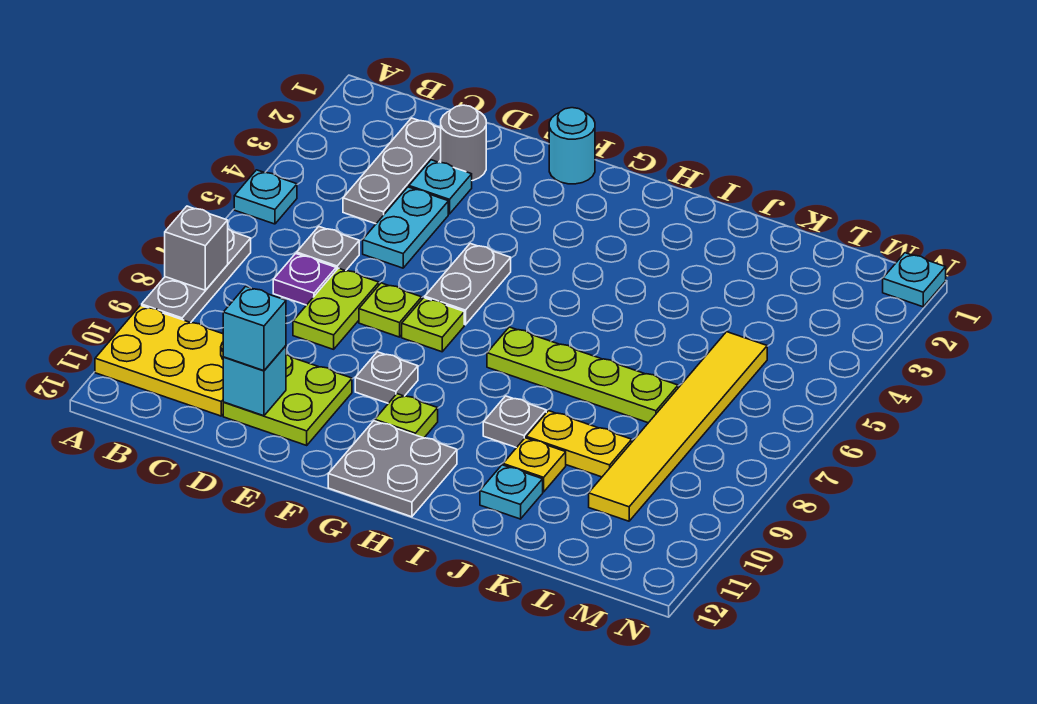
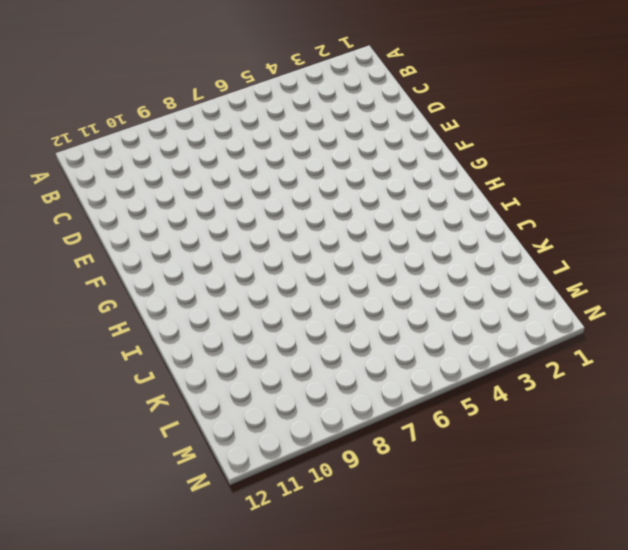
none -> cyan plate A5 level 1
none -> grey plate A7:A9 level 1
none -> yellow plate A10:C11 level 1

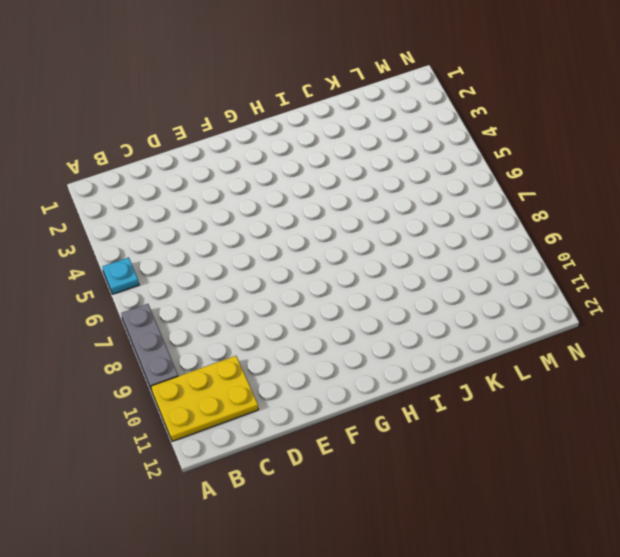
none -> grey plate C2:C4 level 1
none -> grey plate C6 level 1
none -> purple plate C7 level 1

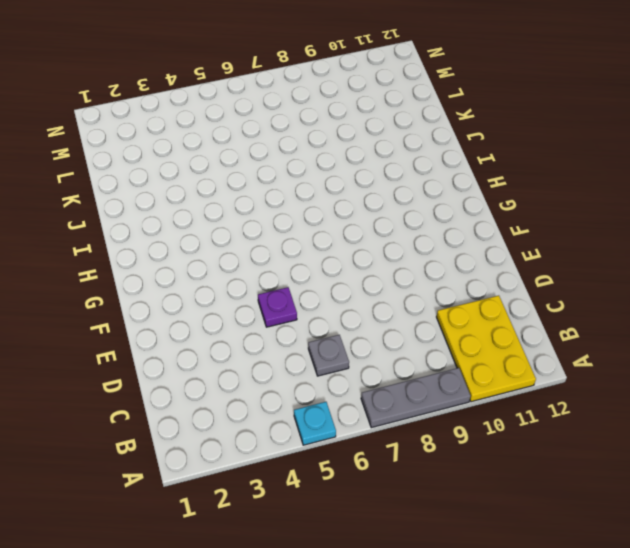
purple plate E5 level 1 -> purple plate C7 level 1
none -> grey plate C2:C4 level 1
none -> grey round brick D2 level 1
none -> cyan plate D3 level 1

